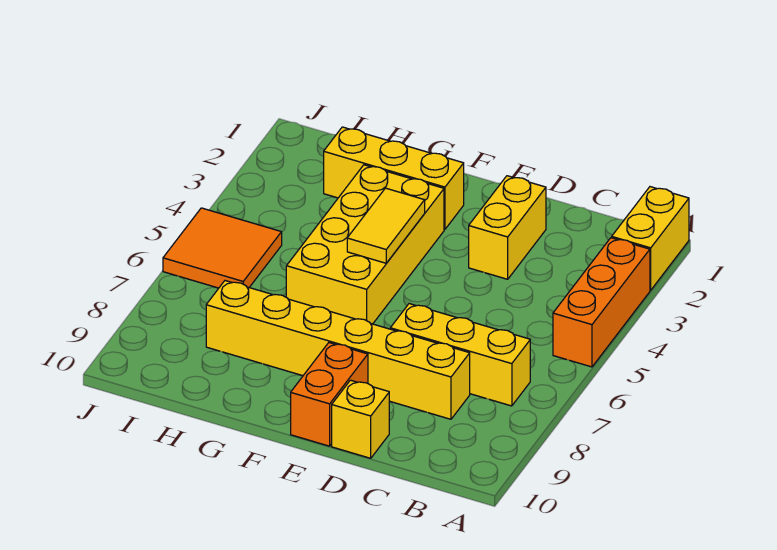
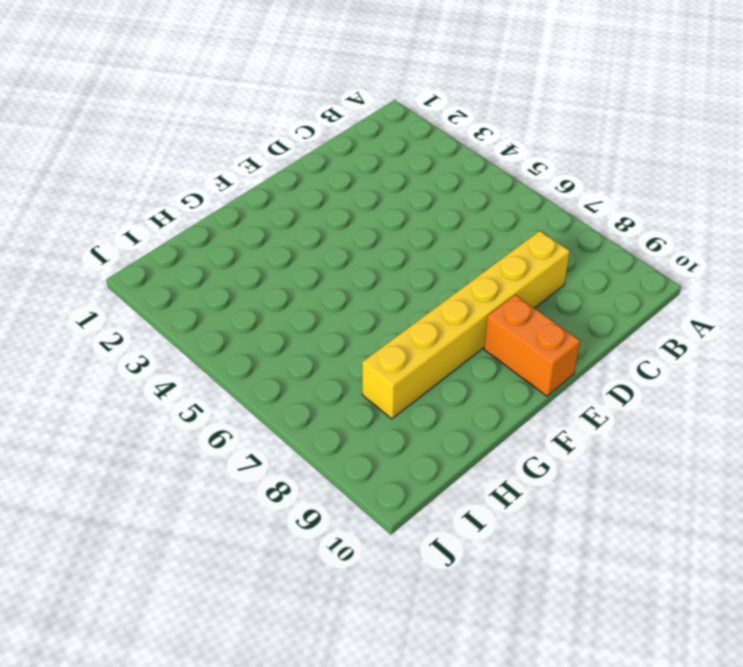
none -> yellow brick A1:A2 level 1
none -> orange brick A3:A5 level 1

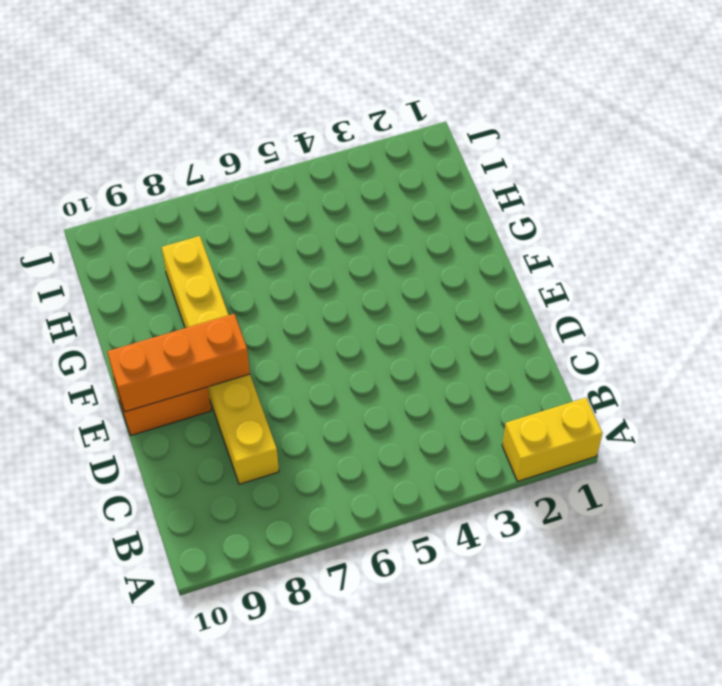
orange brick E8:E10 level 2 -> orange brick A3:A5 level 1
none -> yellow brick B7:D7 level 1
none -> yellow brick D2:D3 level 1

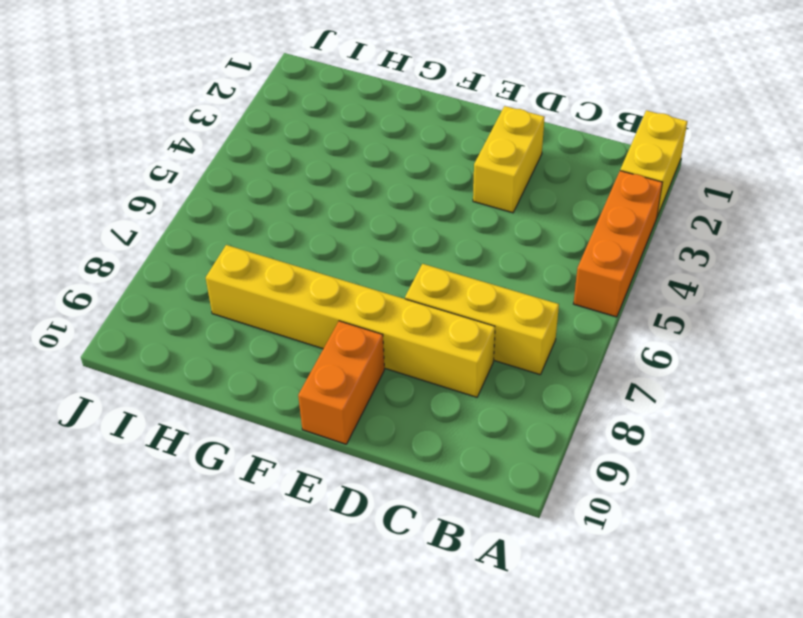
none -> yellow brick D10 level 1
none -> yellow brick F2:H2 level 1

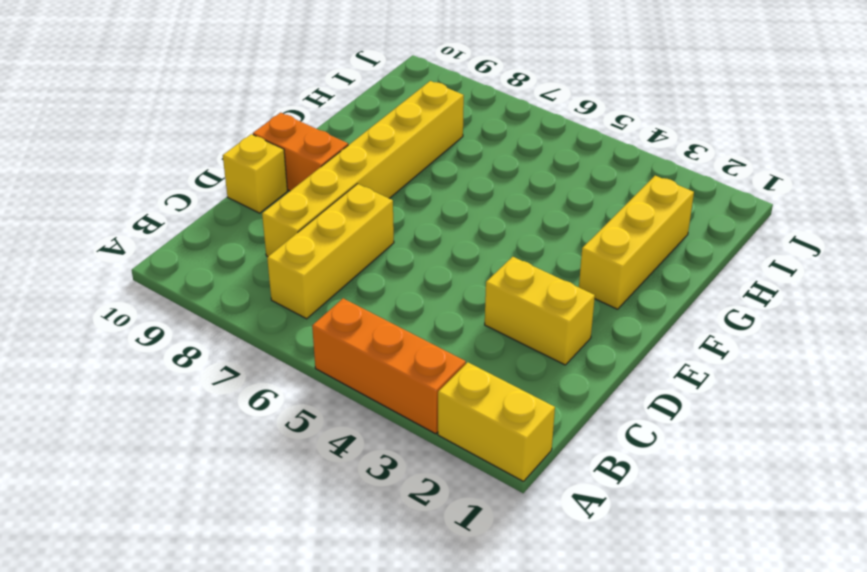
none -> yellow brick F3:G6 level 1
none -> orange tile I5:J6 level 1

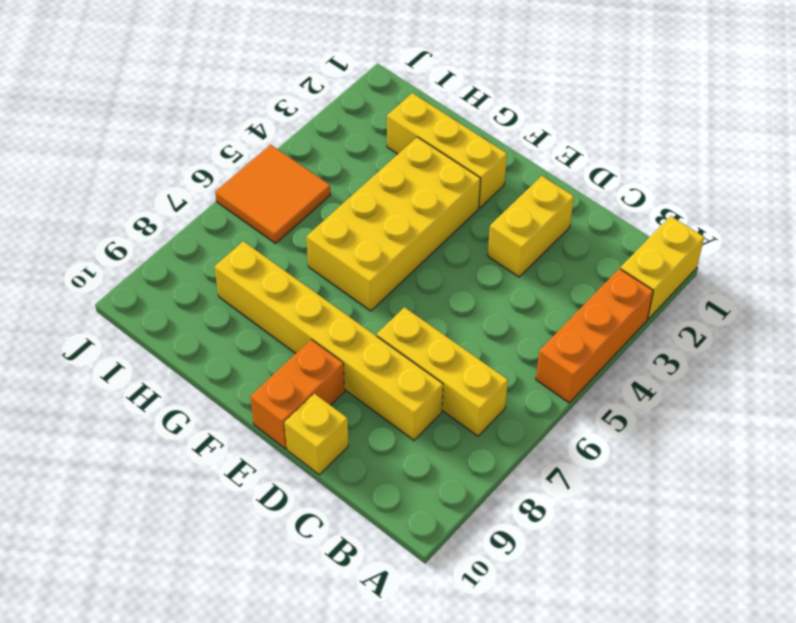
none -> yellow tile F4:F5 level 2

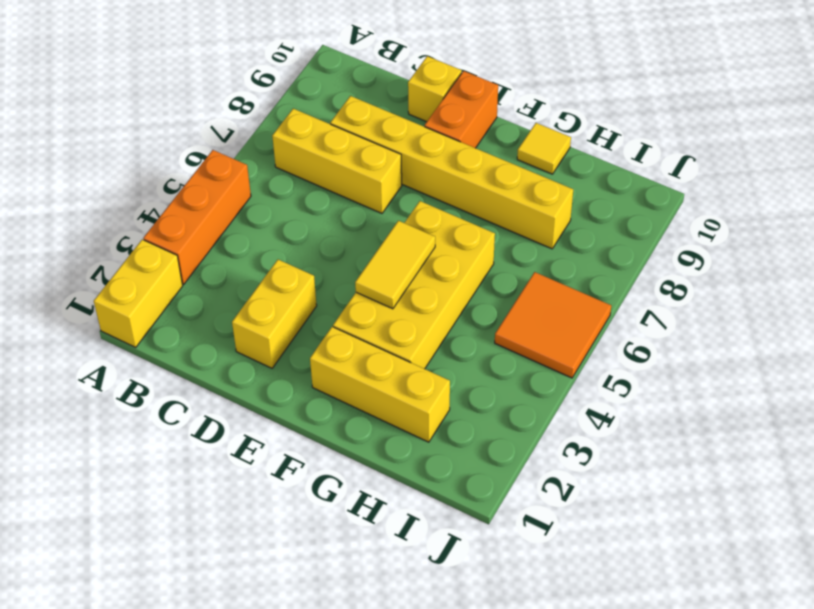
yellow tile G10 level 1 -> none

